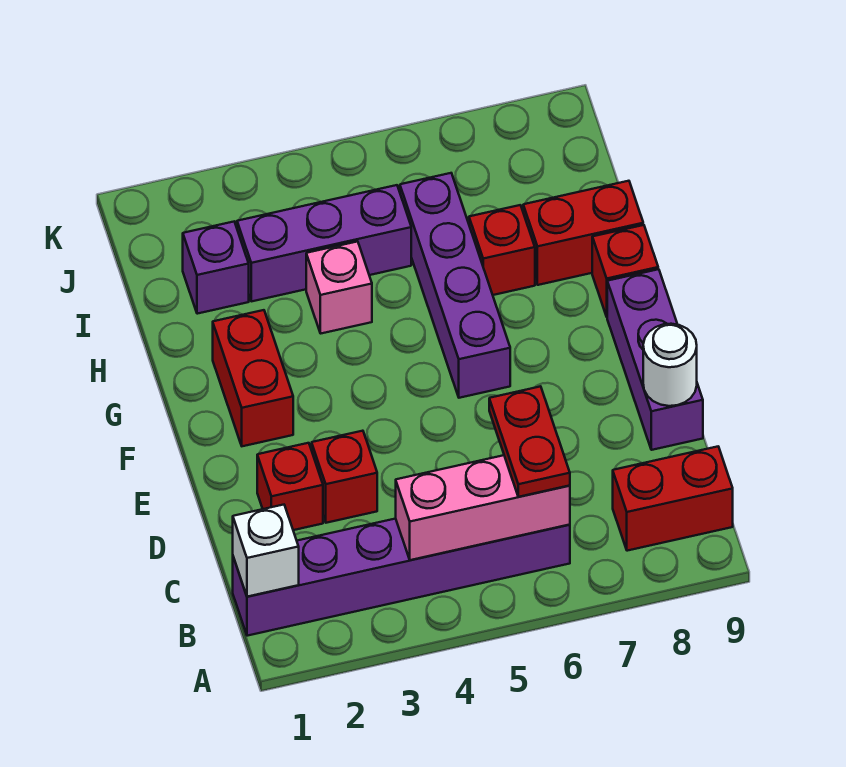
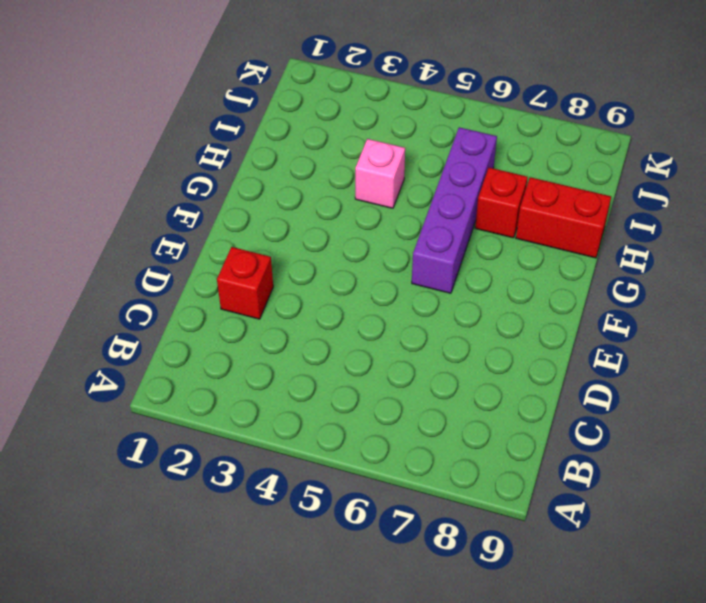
none -> purple brick B1:B6 level 1
none -> red brick B8:B9 level 1
none -> red brick D3 level 1

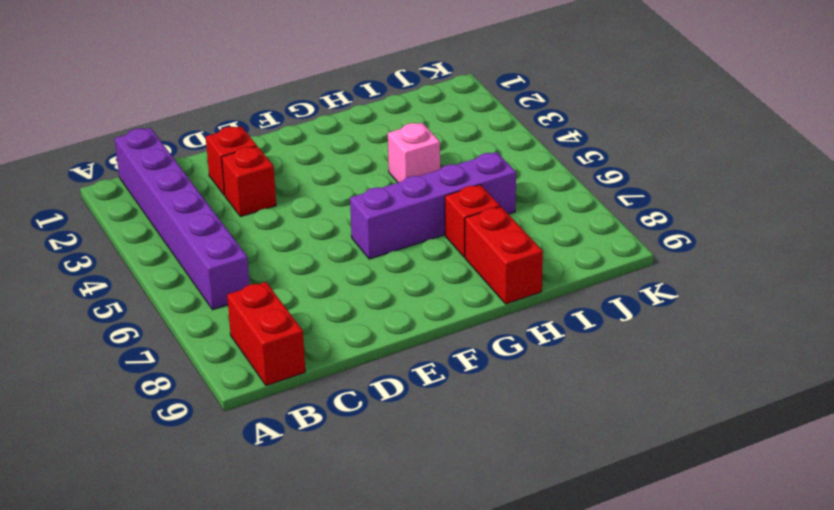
none -> purple brick D9:F9 level 1
none -> red brick F2:G2 level 1
none -> red brick G9 level 1

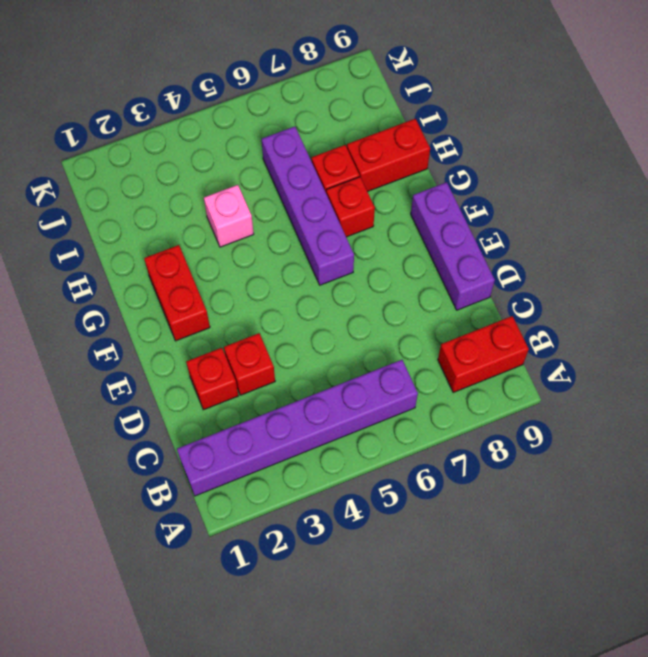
red brick G7 level 1 -> red brick G9 level 1
none -> purple brick I2 level 1
none -> purple brick I3:I5 level 1
none -> white brick B1 level 2

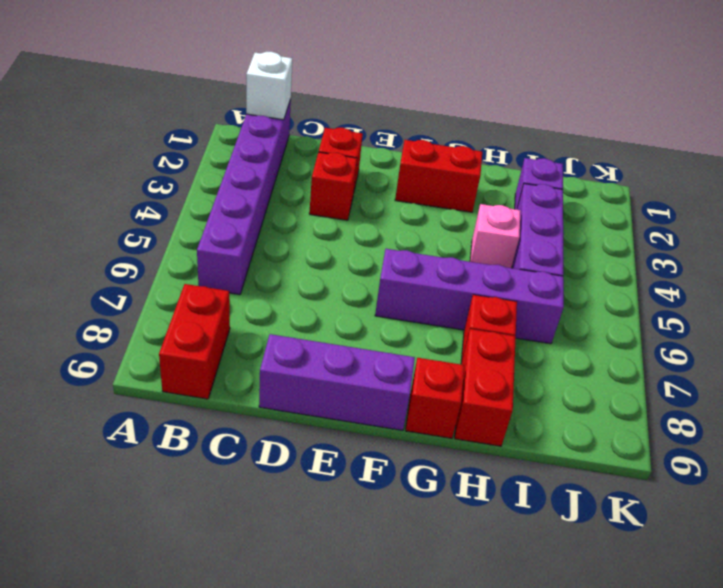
none -> pink brick B4:B6 level 2
none -> white round brick D9 level 2
none -> red plate B6:C6 level 3

